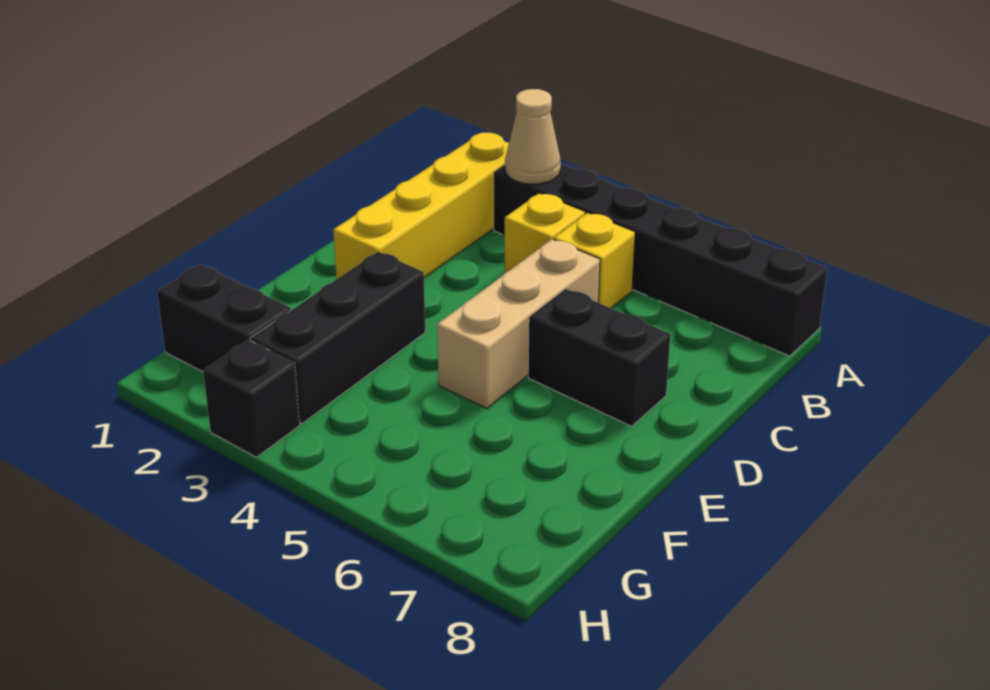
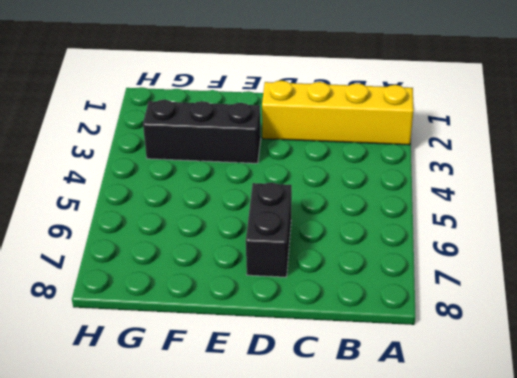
none -> black brick A3:A8 level 1
none -> yellow brick B4 level 1

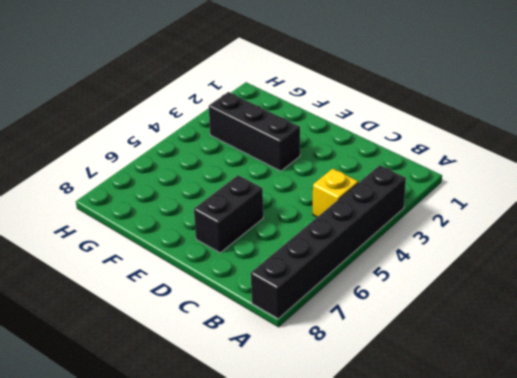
none -> yellow brick A2:D2 level 1
none -> yellow brick B5 level 1

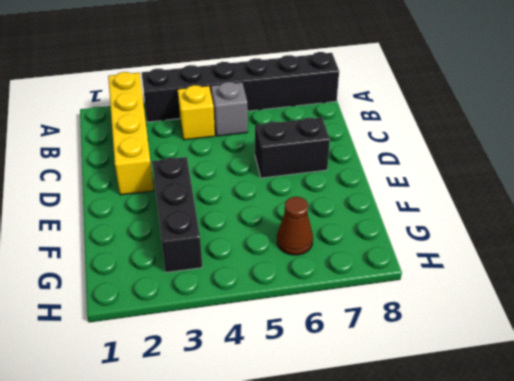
grey brick B5 level 1 -> yellow brick B5 level 1
brown cone G6 level 1 -> none
none -> tan brick C5:E5 level 1
none -> black brick G1:G2 level 1

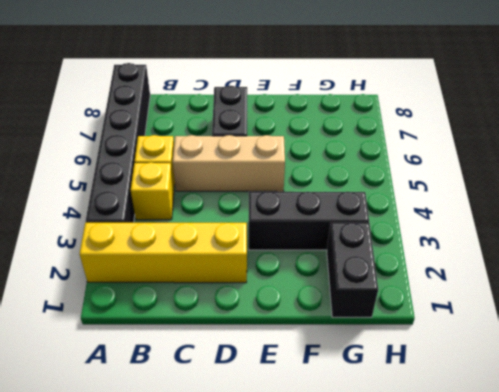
none -> black brick H3 level 1
none -> tan cone A3 level 2

